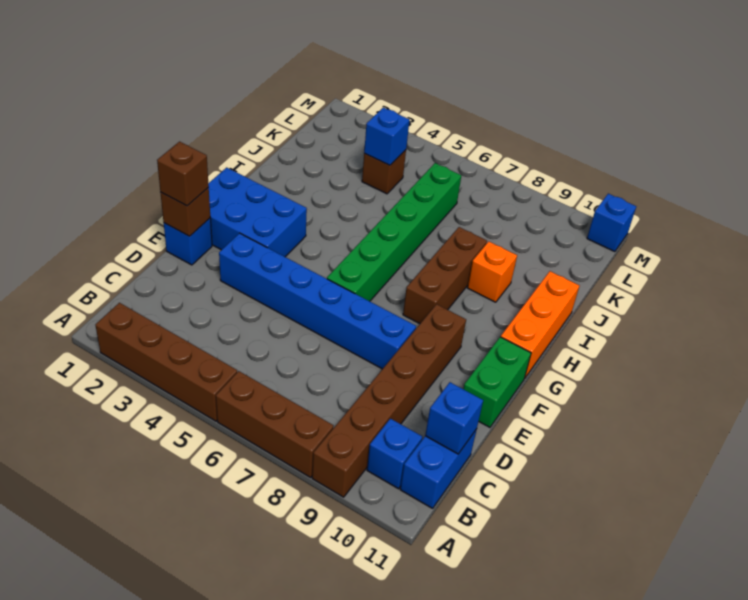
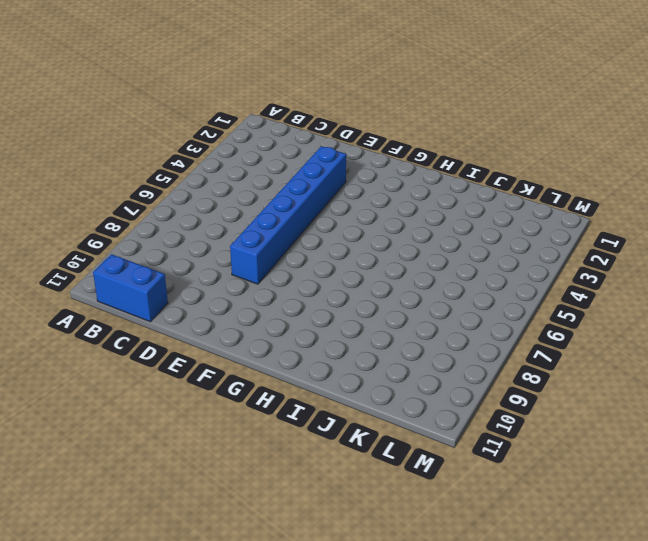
none -> brown brick A2:A5 level 1
none -> brown brick A6:A8 level 1
none -> brown brick A9:F9 level 1

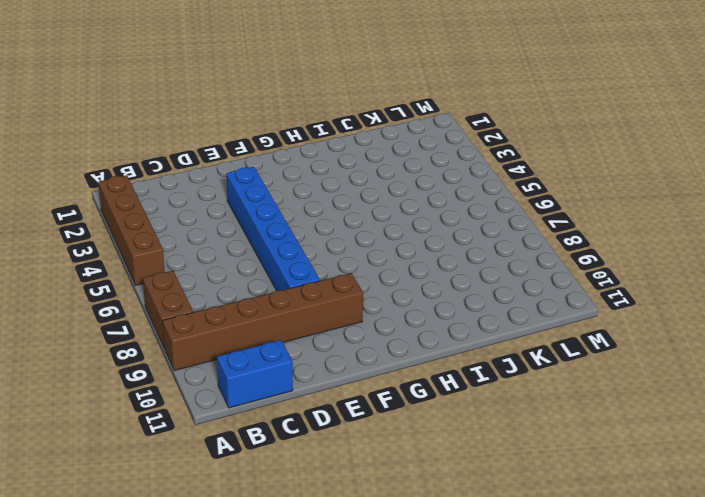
brown brick A7:A8 level 1 -> brown brick A6:A8 level 1
none -> blue brick B10 level 1
none -> blue brick E1 level 1
none -> green brick E11:F11 level 1

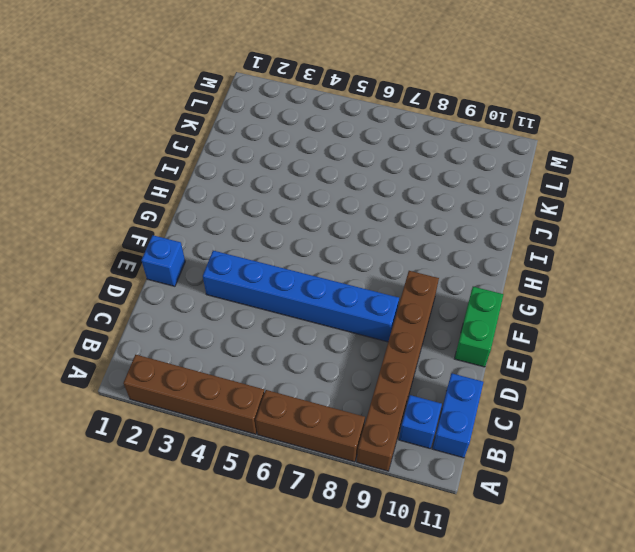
none -> blue brick F1:G3 level 1
none -> green brick F6:K6 level 1
none -> brown brick G8:I8 level 1

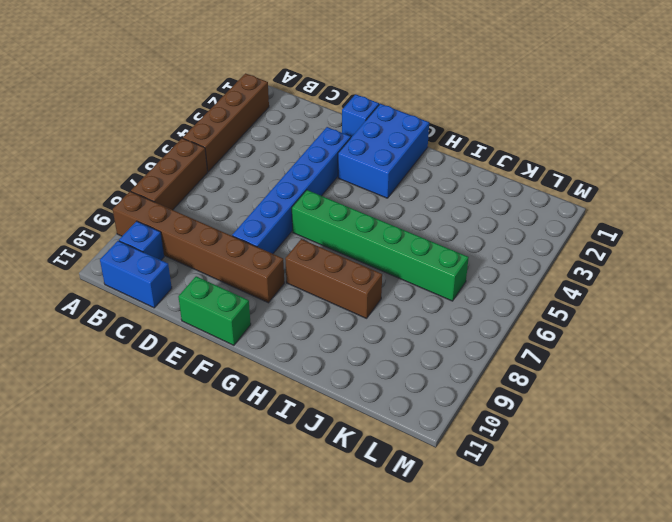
none -> orange brick G11:I11 level 1
none -> orange brick I9 level 1
none -> brown brick K4 level 1

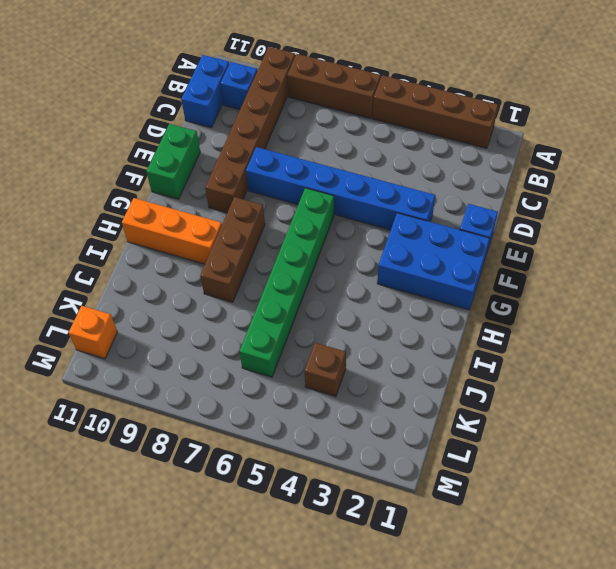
orange brick H9:H11 level 1 -> orange brick G11:I11 level 1
orange brick L11 level 1 -> orange brick I9 level 1
none -> blue brick M11 level 1
none -> blue brick C11 level 2
none -> brown brick E1 level 2

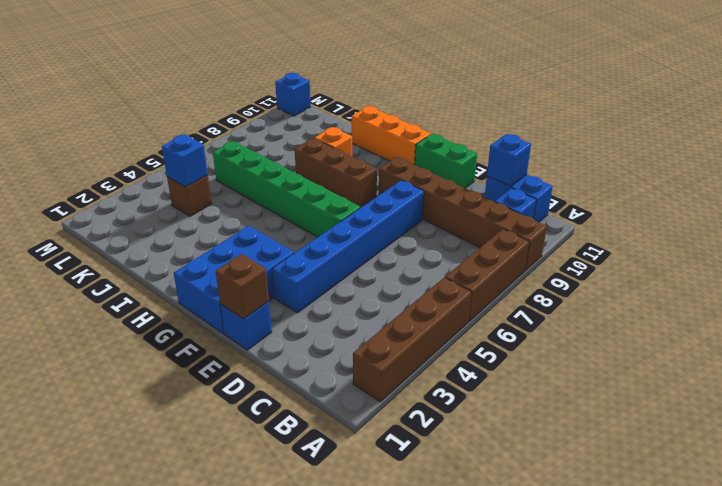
none -> brown brick E1 level 3

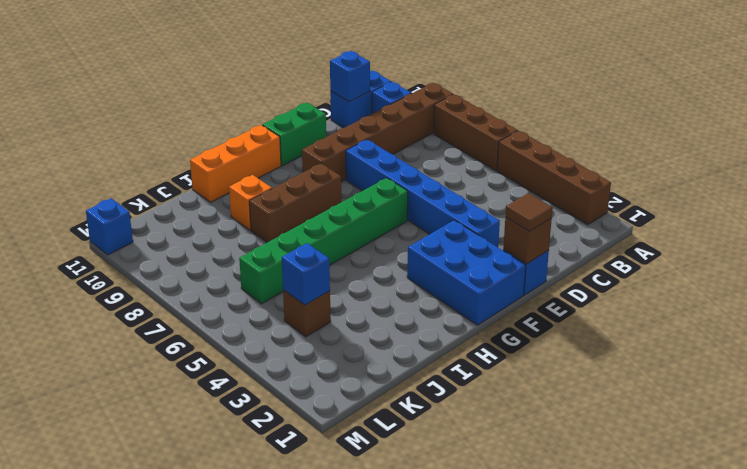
brown tile E1 level 3 -> brown brick E1 level 3

